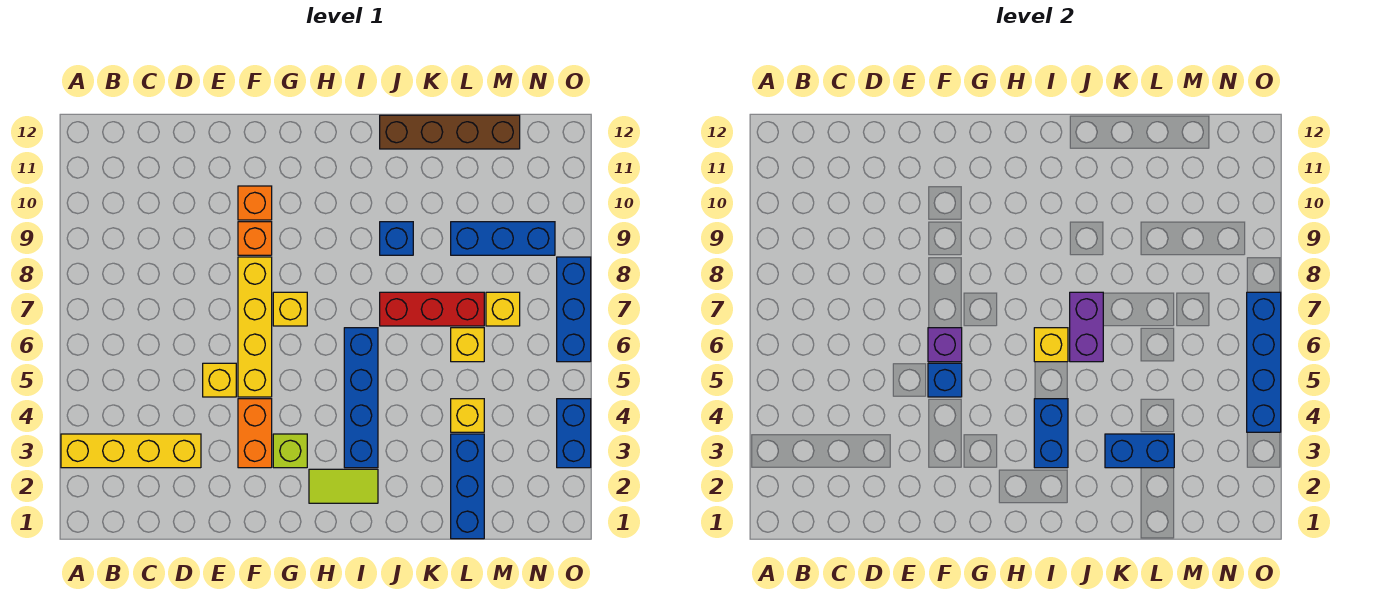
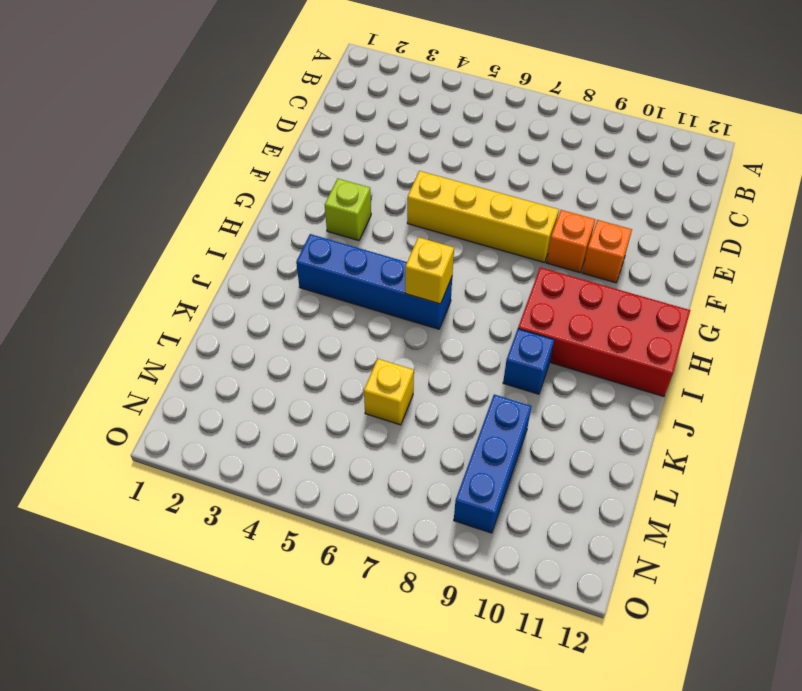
red brick H9:I12 level 1 -> none
none -> yellow brick A3:D3 level 1
none -> yellow brick E5 level 1
none -> orange brick F3:F4 level 1

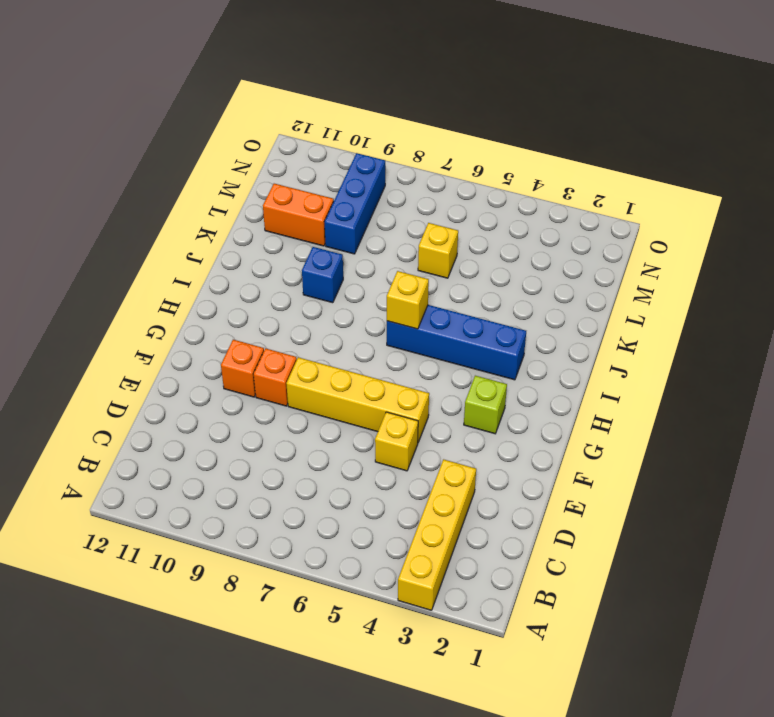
orange brick L10:L11 level 1 -> orange brick F3:F4 level 1
none -> yellow brick G7 level 1
none -> lime tile H2:I2 level 1
none -> red brick J7:L7 level 1

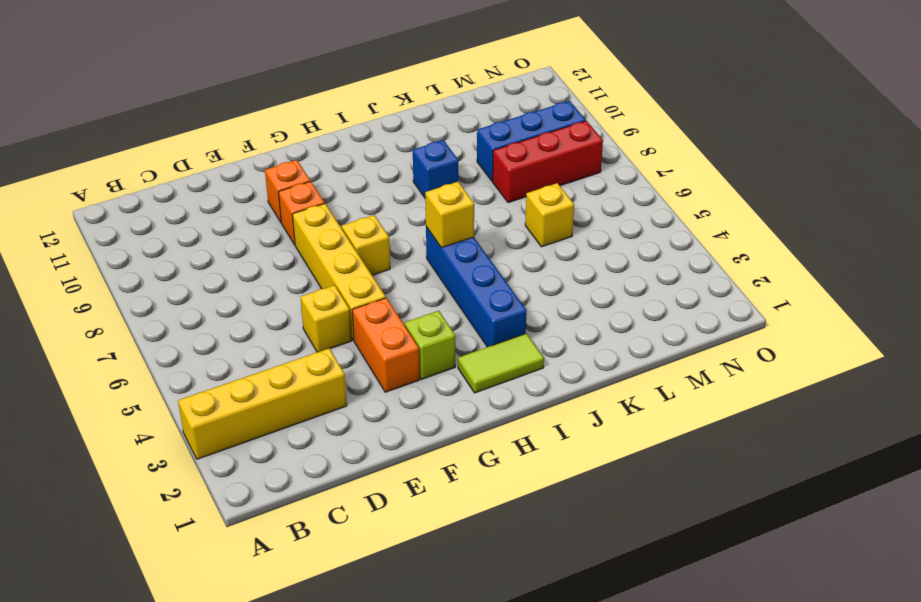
red brick L8:N8 level 1 -> red brick J7:L7 level 1
none -> brown brick J12:M12 level 1
none -> blue brick L1:L3 level 1
none -> yellow brick L4 level 1

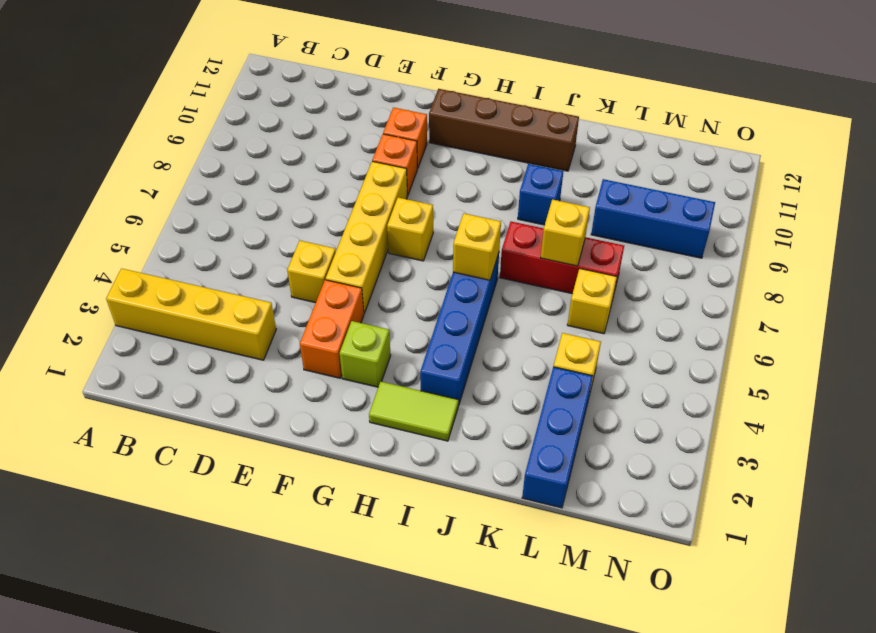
brown brick G11:J11 level 1 -> brown brick J12:M12 level 1
yellow brick K7 level 2 -> yellow brick M7 level 1
none -> blue brick O3:O4 level 1
none -> blue brick O6:O8 level 1
none -> blue brick F5 level 2

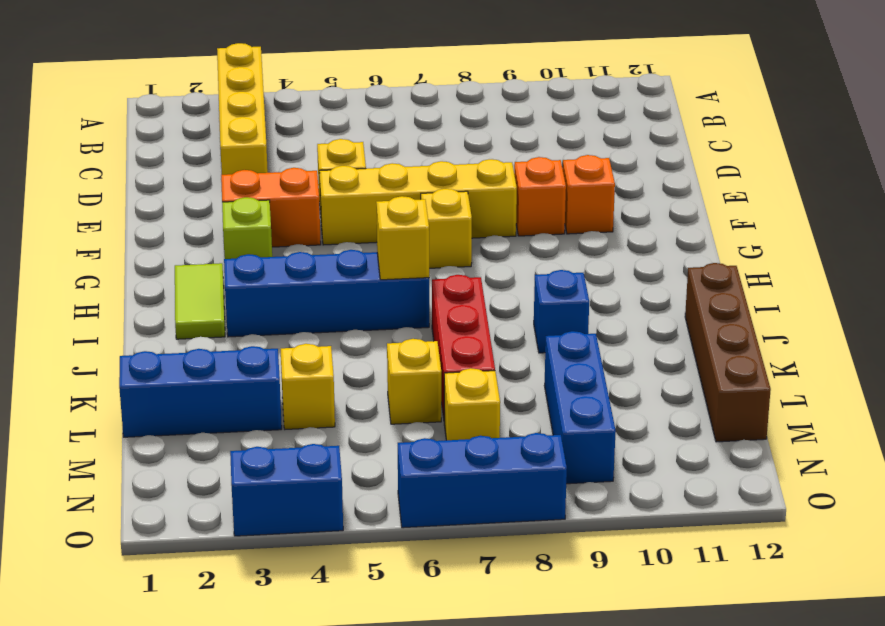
none -> blue brick F5 level 2
none -> purple brick F6 level 2
none -> blue brick I3:I4 level 2

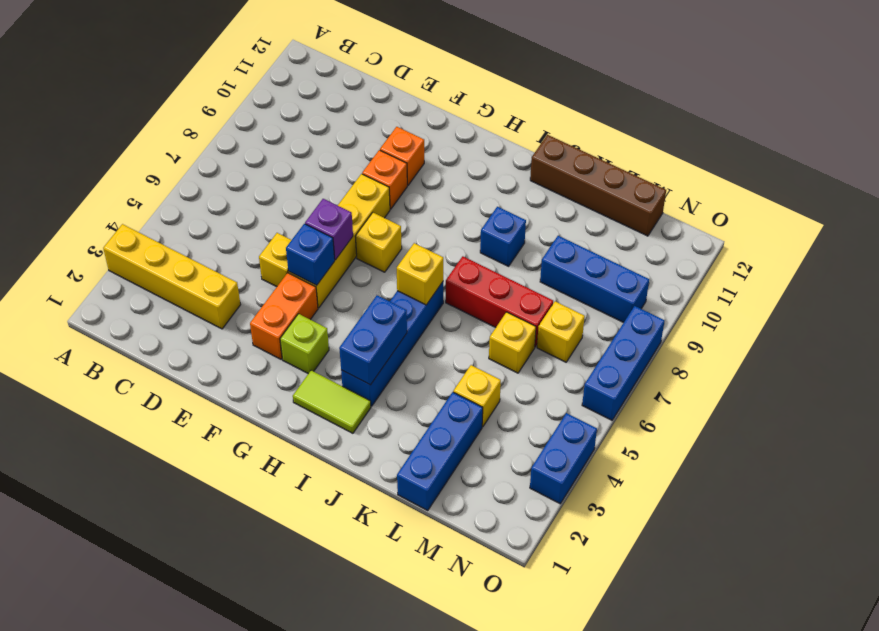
none -> purple brick J6:J7 level 2
none -> blue brick K3:L3 level 2
none -> blue brick O4:O7 level 2

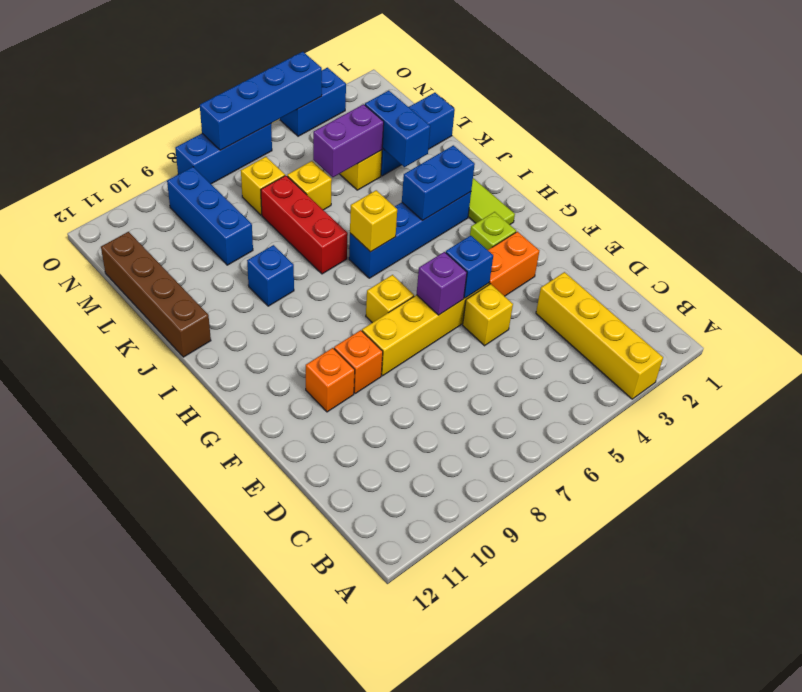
purple brick L4:L5 level 2 -> purple brick J6:J7 level 2

